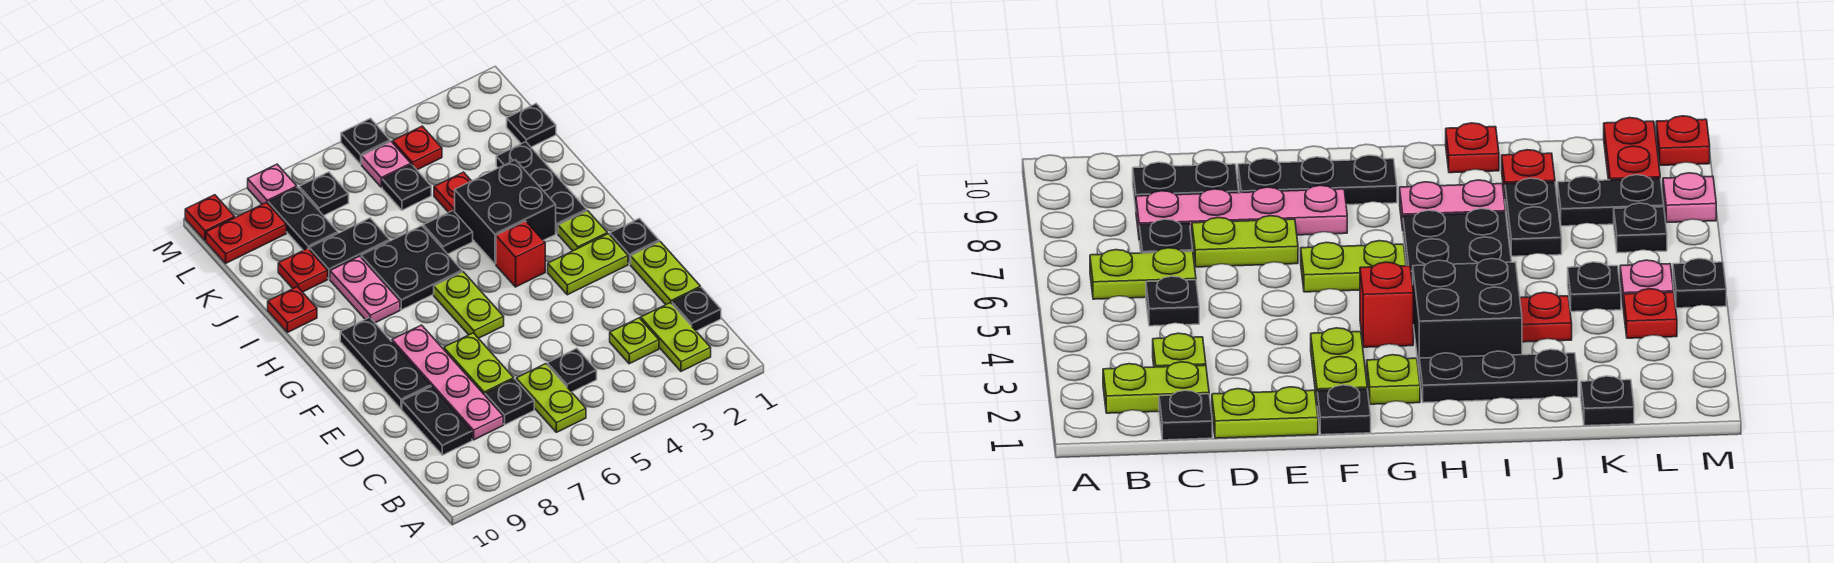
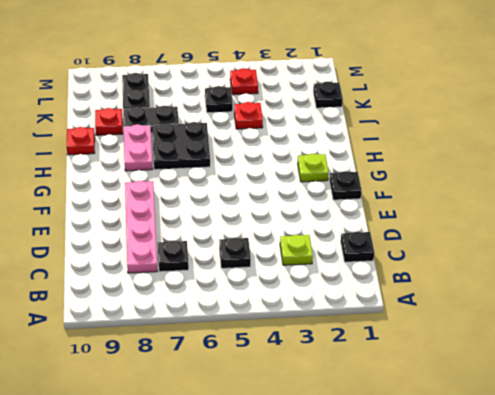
none -> lime plate B2:C2 level 1
none -> lime plate B6:C6 level 1
none -> black plate C9:D9 level 1
none -> lime plate D1:E1 level 1

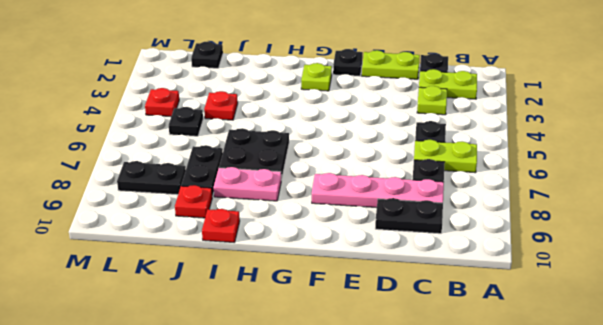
none -> lime plate D7:E7 level 1
none -> black plate E9:G9 level 1
none -> lime plate F2:F3 level 1
none -> lime plate F6:G6 level 1

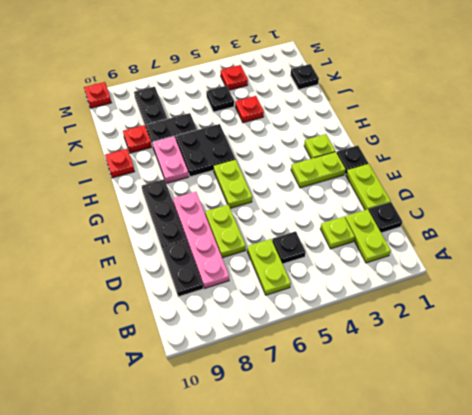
none -> black plate C7 level 1
none -> red brick G4 level 1
none -> black plate H2:J2 level 1
none -> black brick H3:I4 level 1

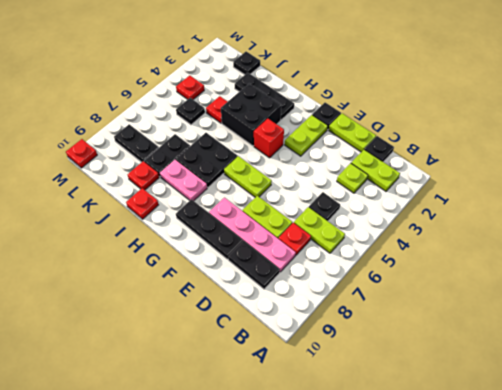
red plate C7 level 1 -> black plate C7 level 1
none -> lime plate G2 level 1
none -> black plate I5 level 1
none -> pink plate L5 level 1
none -> black plate L7 level 1

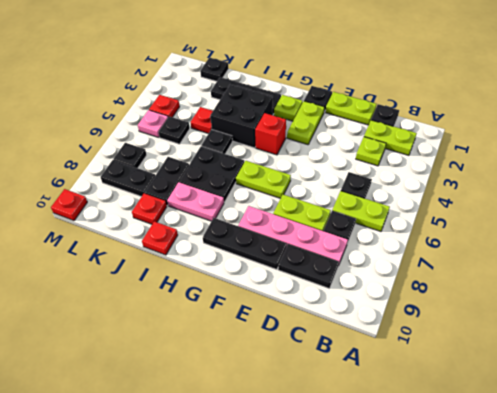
none -> red plate L9:L10 level 1
none -> black plate M5 level 1
none -> pink plate M8 level 1

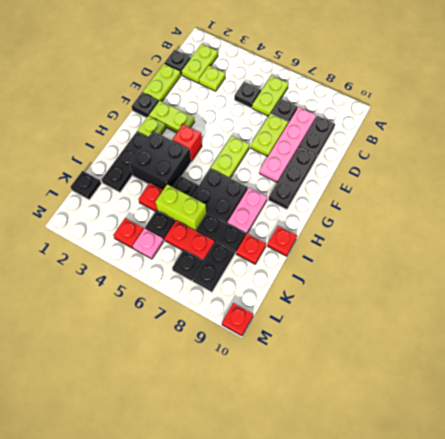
lime brick J5:J6 level 1 -> none
red plate K6:K7 level 1 -> red plate L9:L10 level 1
none -> black plate M5 level 1
none -> pink plate M8 level 1

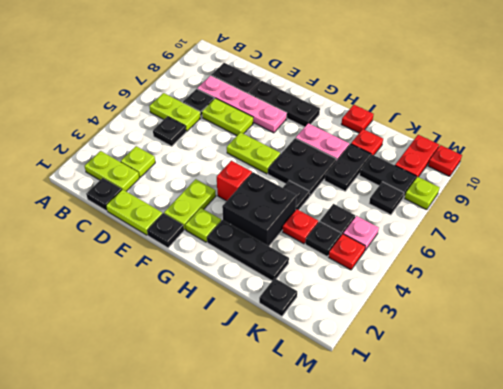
black plate K4 level 1 -> black plate M5 level 1
lime plate M8 level 1 -> pink plate M8 level 1

